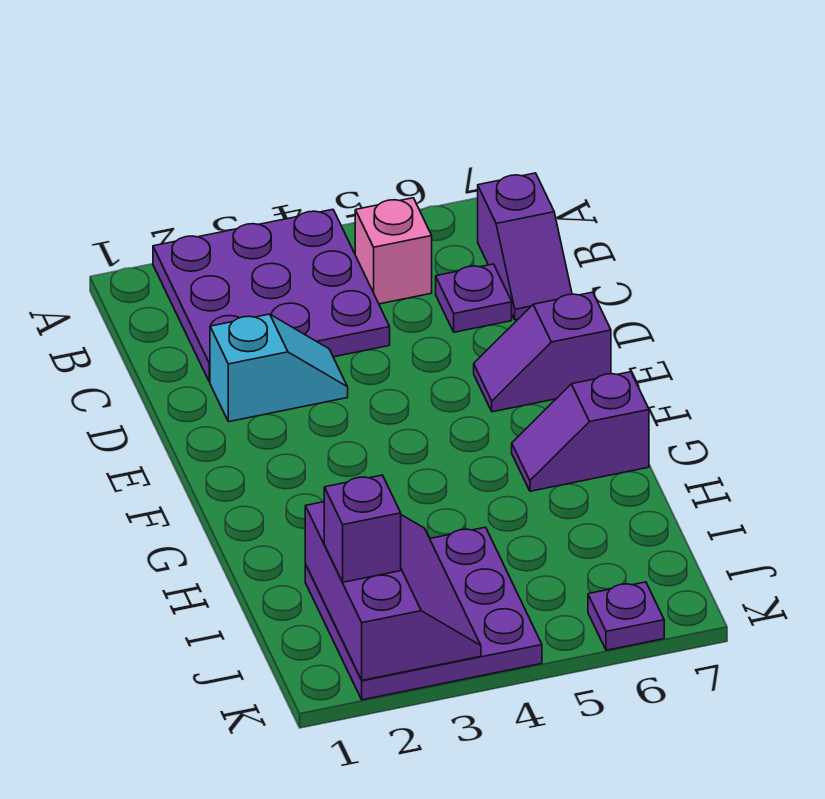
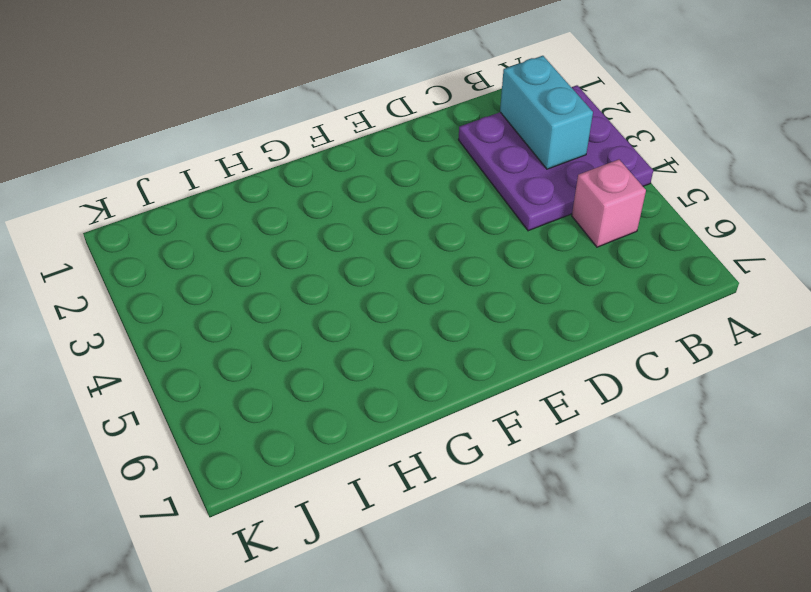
cyan brick B2:B3 level 2 -> none
none -> purple slope B7:C7 level 1 top B
none -> purple plate C6 level 1

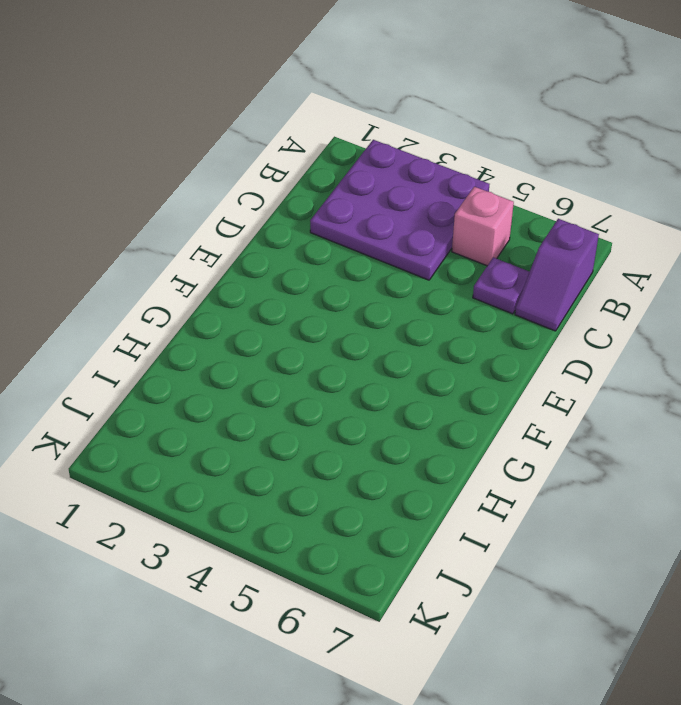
none -> cyan slope D2:D3 level 1 top 2
none -> purple slope E6:E7 level 1 top 7

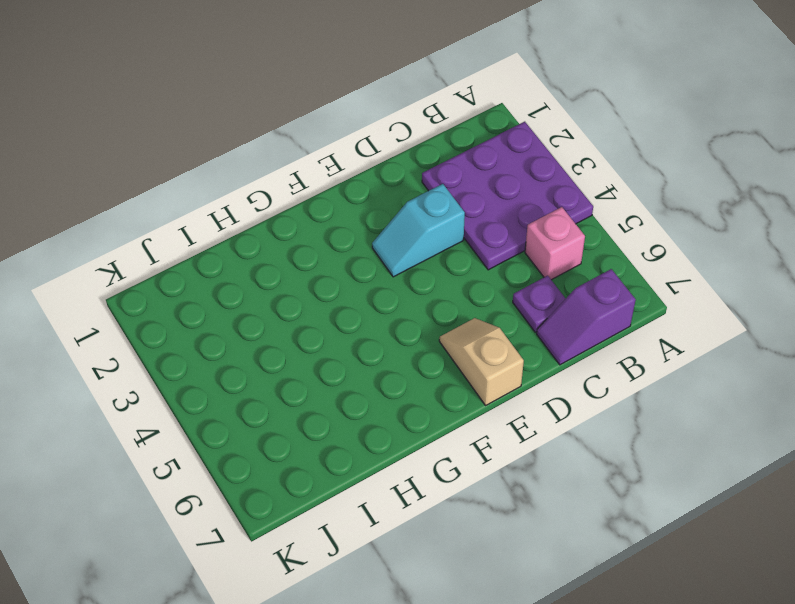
cyan slope D3:E3 level 1 top D -> cyan slope D2:D3 level 1 top 2
tan slope E6:E7 level 1 top 7 -> purple slope E6:E7 level 1 top 7
none -> purple slope G6:G7 level 1 top 7
none -> purple plate I2:K4 level 1

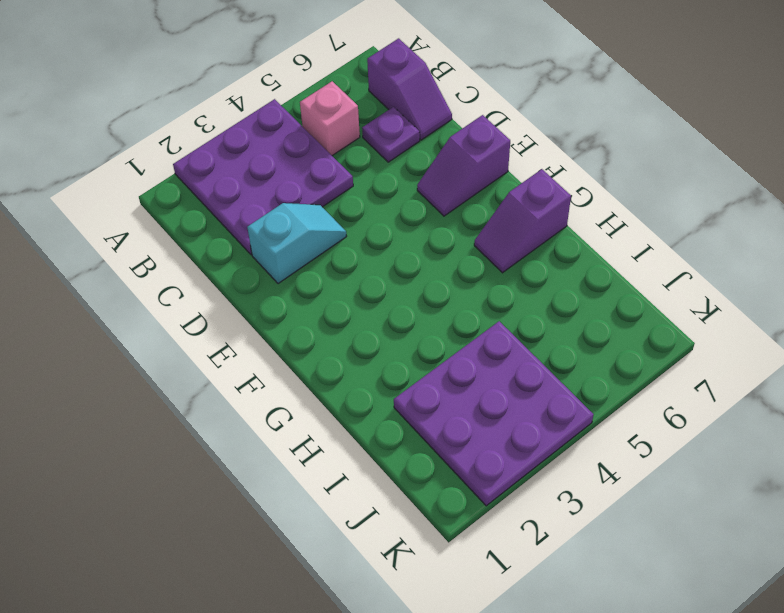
none -> purple plate K6 level 1
none -> purple slope I2:K3 level 2 top 2

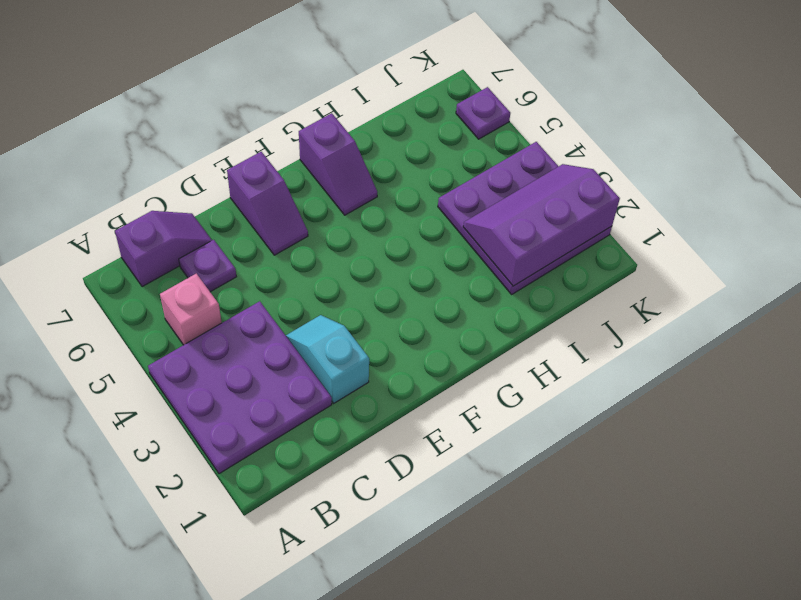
none -> purple brick J2 level 3

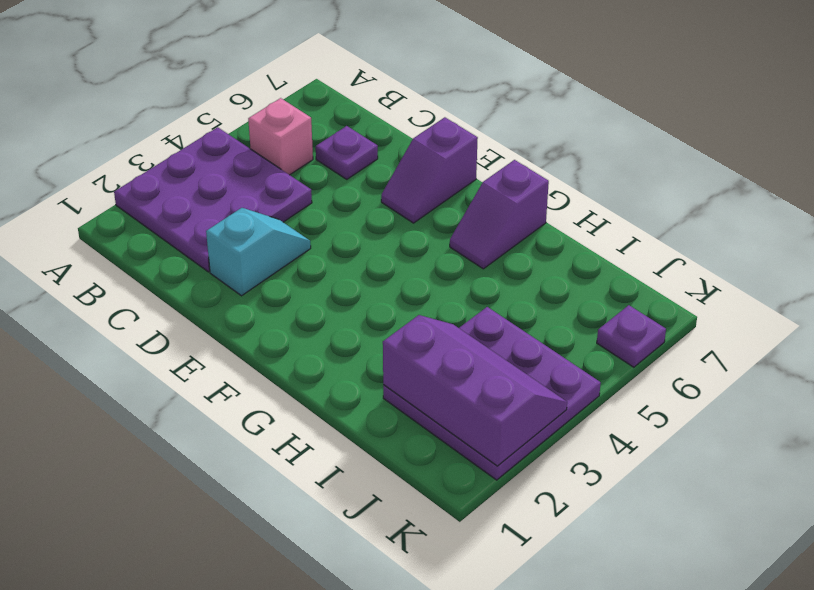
none -> purple slope B7:C7 level 1 top B
none -> purple brick J2 level 3

